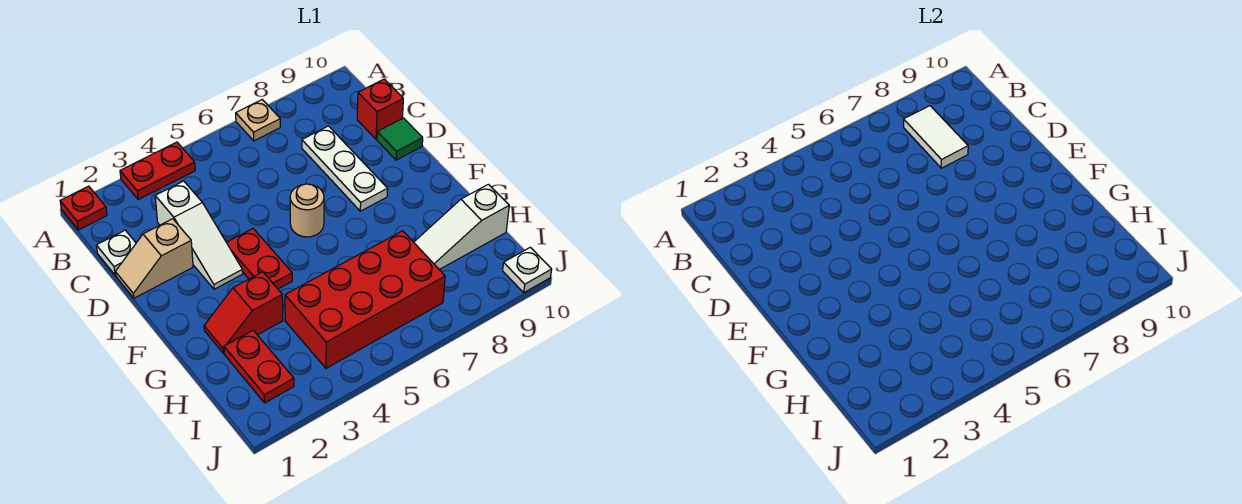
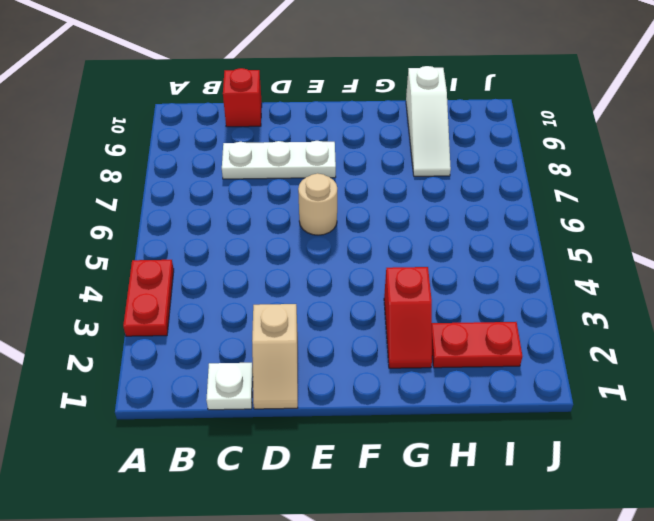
none -> red plate A1 level 1
none -> tan plate A7 level 1
none -> white slope C3:E3 level 1 top C

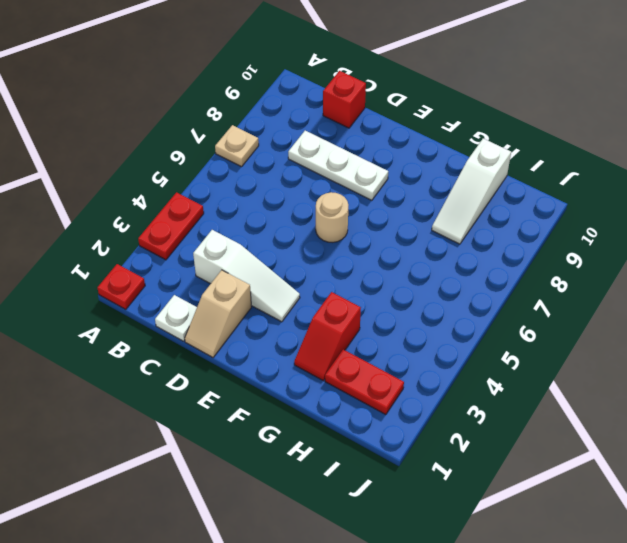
none -> green tile D10 level 1
none -> red plate E4:F4 level 1
none -> red brick H4:I7 level 1

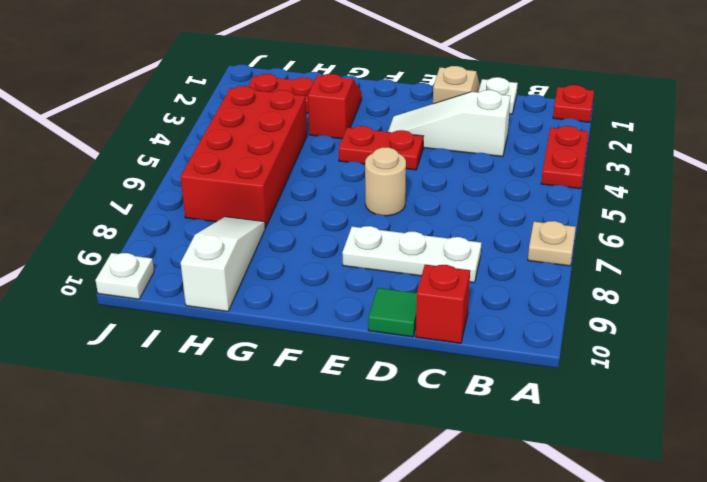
none -> white tile B8:C8 level 2

